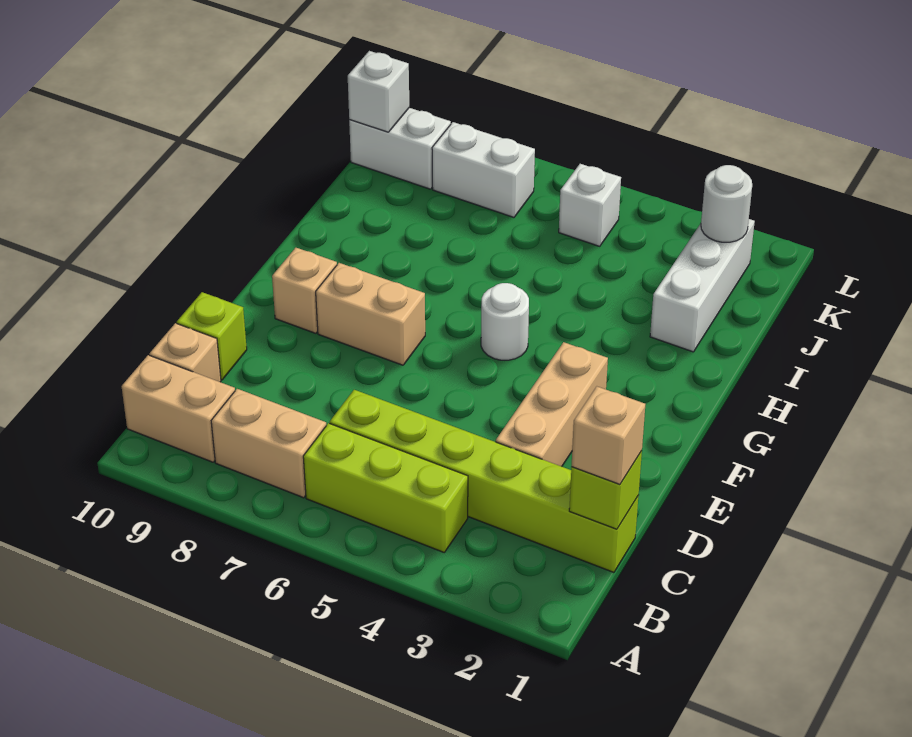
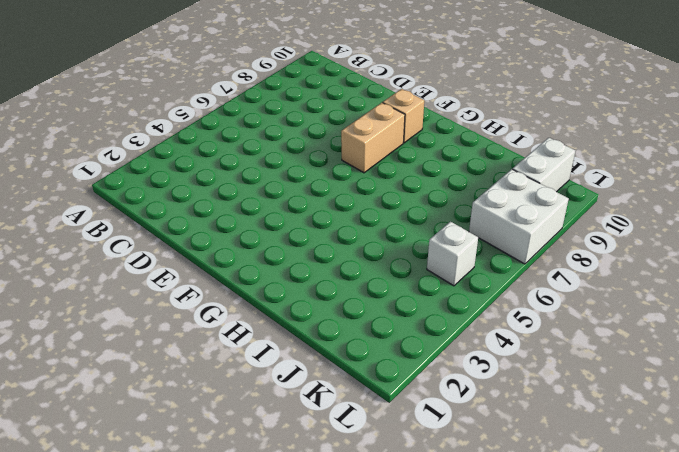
white brick K7:L8 level 1 -> white brick K7:K8 level 1
none -> lime brick B4:B6 level 1
none -> tan brick B7:B8 level 1
none -> tan brick B9:B10 level 1

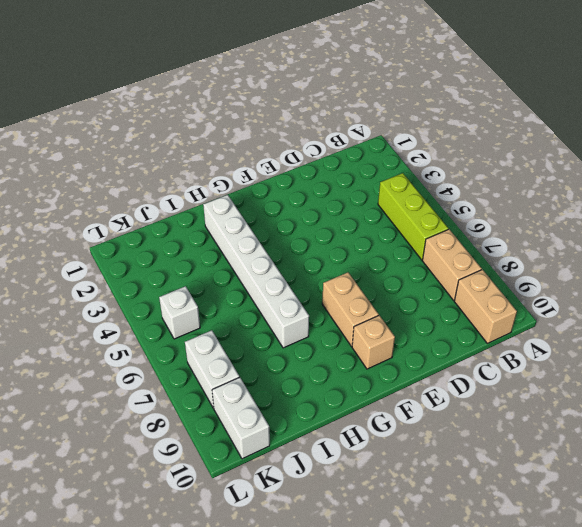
white brick H2:H7 level 1 -> none
none -> lime brick C1:C6 level 1
none -> tan brick C10 level 1
none -> tan brick D3:F3 level 1

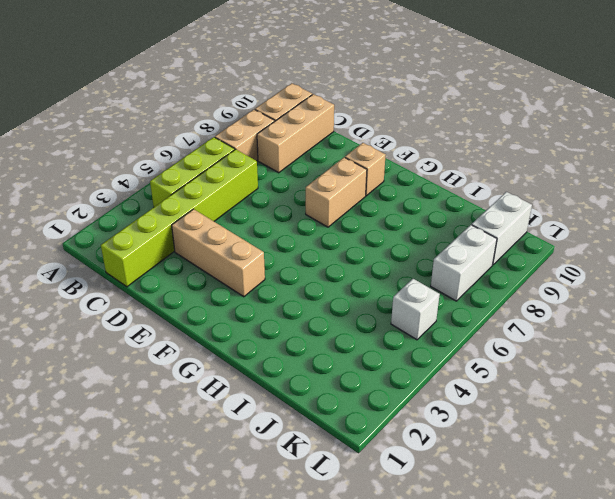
tan brick C8:C10 level 1 -> tan brick C10 level 1
none -> lime brick D10 level 1
none -> white round brick G5 level 1
none -> white brick I2:K2 level 1

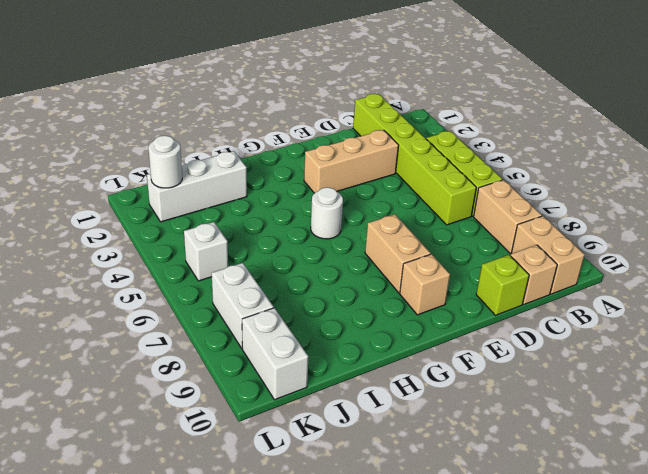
none -> lime brick C1 level 2
none -> white brick K10 level 2
none -> tan brick C1 level 3

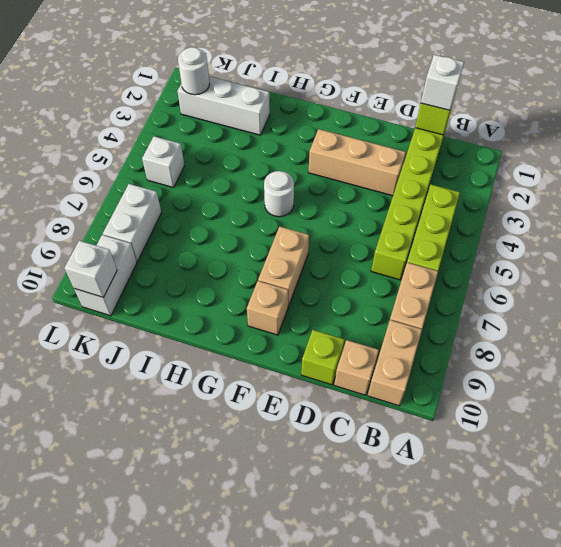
white brick C1 level 3 -> tan brick C1 level 3

